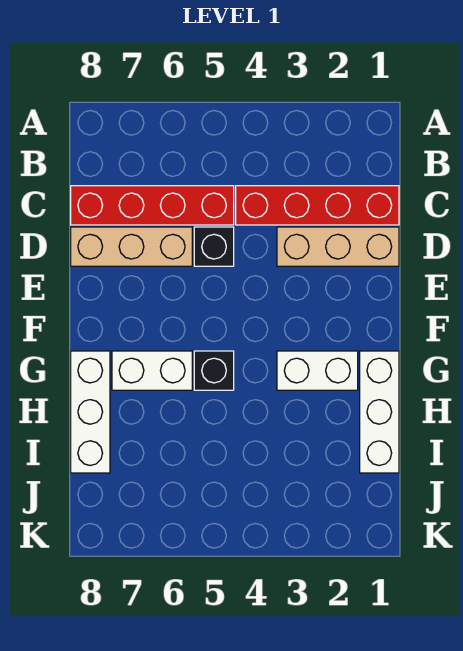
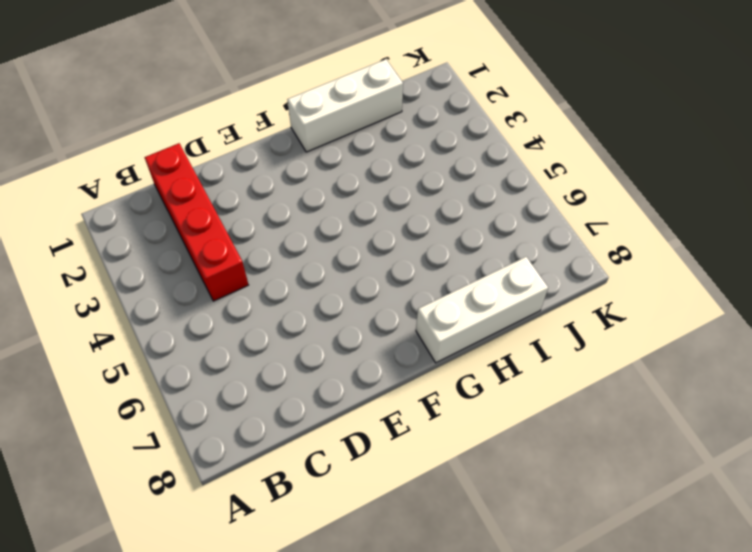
none -> red brick C5:C8 level 1
none -> tan brick D1:D3 level 1

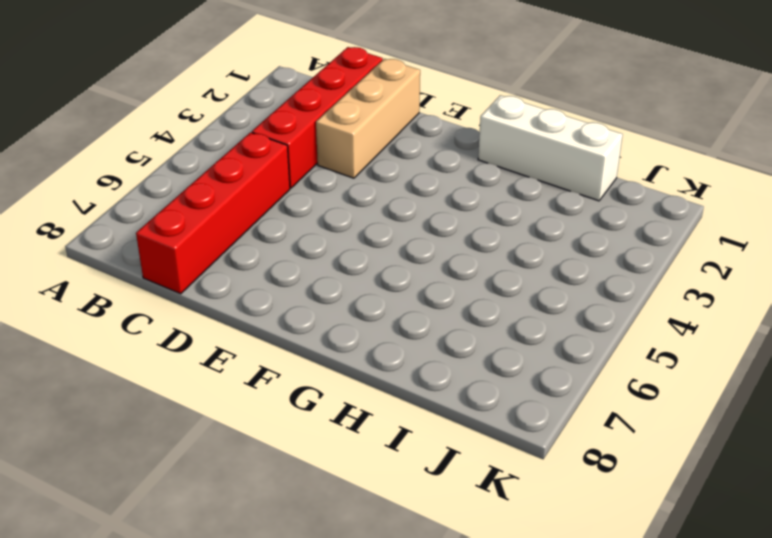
none -> black brick D5 level 1
none -> tan brick D6:D8 level 1

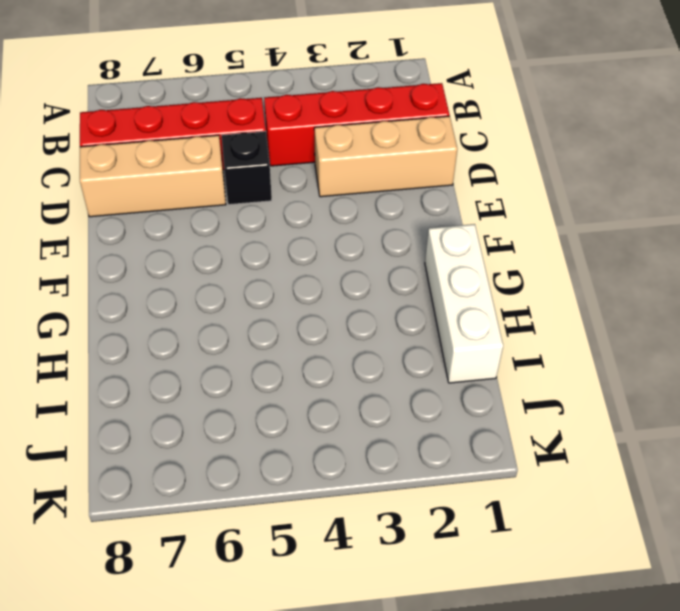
none -> white brick G2:G3 level 1
none -> black brick G5 level 1

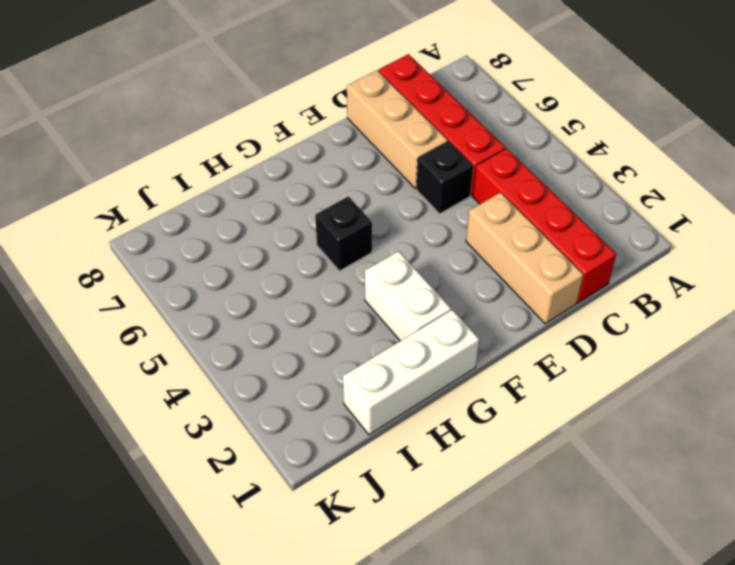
none -> white brick G6:G7 level 1
none -> white brick G8:I8 level 1

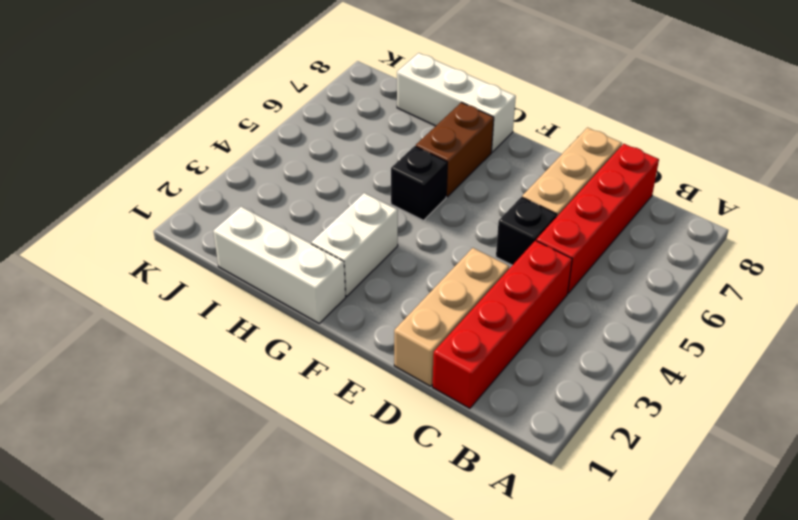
brown brick G6:G7 level 1 -> white brick G6:G7 level 1

